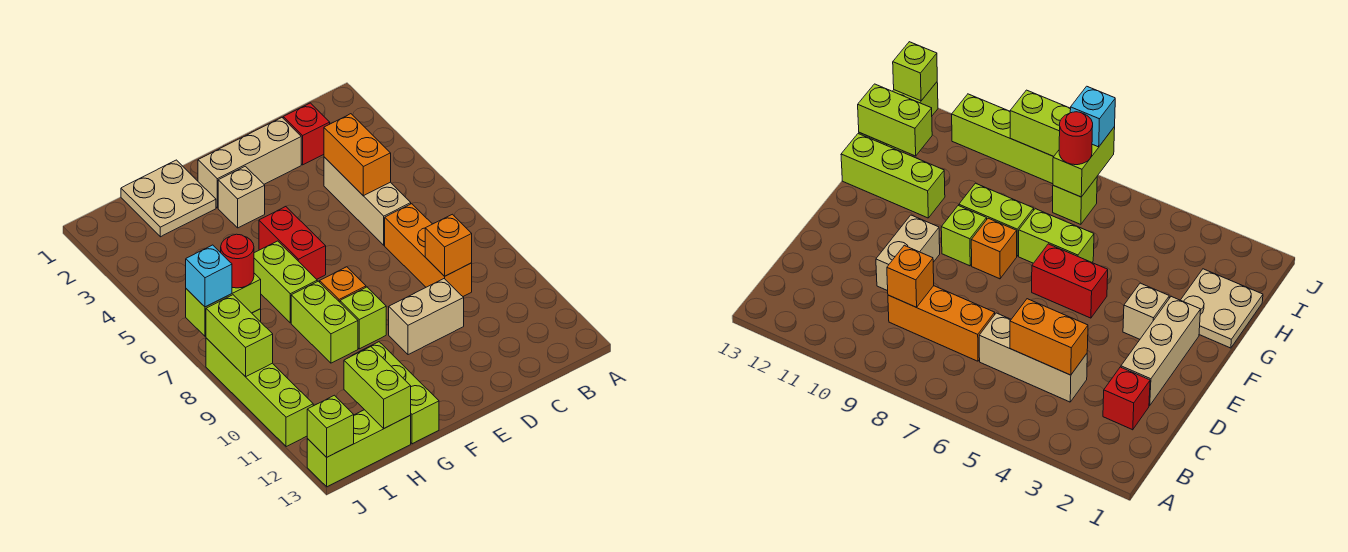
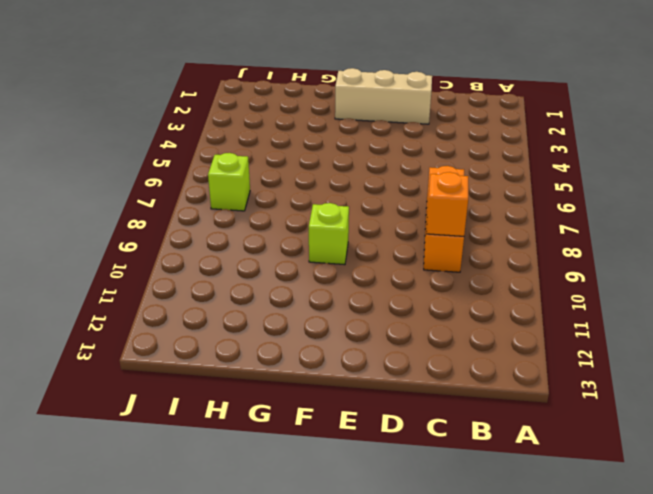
none -> red brick C2 level 1
none -> tan brick C4:C6 level 1
none -> tan brick D10:E10 level 1

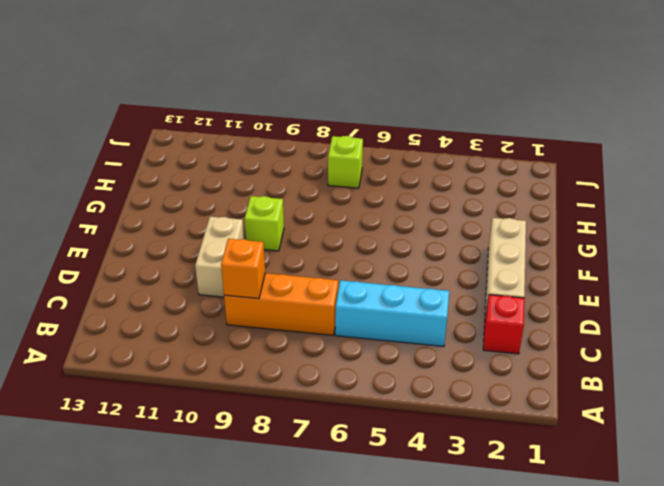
cyan brick C4:C6 level 1 -> tan brick C4:C6 level 1
none -> tan brick F3 level 1
none -> red brick F5:F6 level 1
none -> orange brick F8 level 1

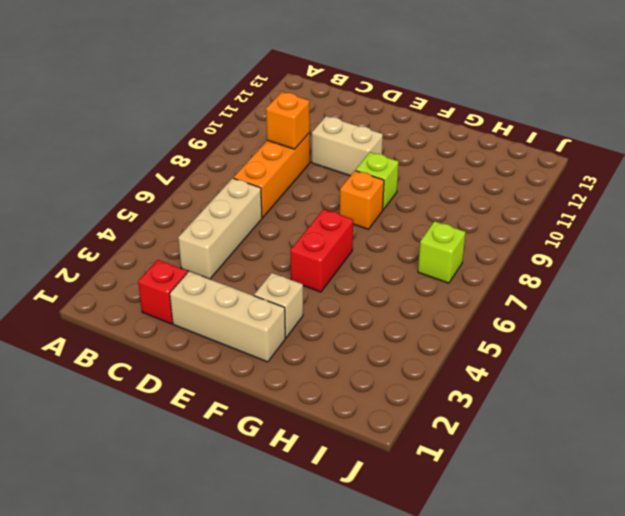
none -> tan plate G1:H2 level 1
none -> lime brick G6:G7 level 1
none -> lime brick G8:G9 level 1

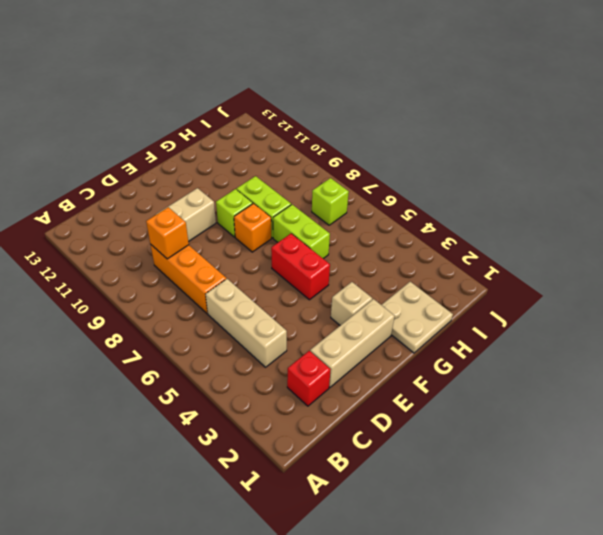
none -> lime brick G11:G13 level 1
none -> lime brick H13:J13 level 1
none -> lime brick J8:J11 level 1

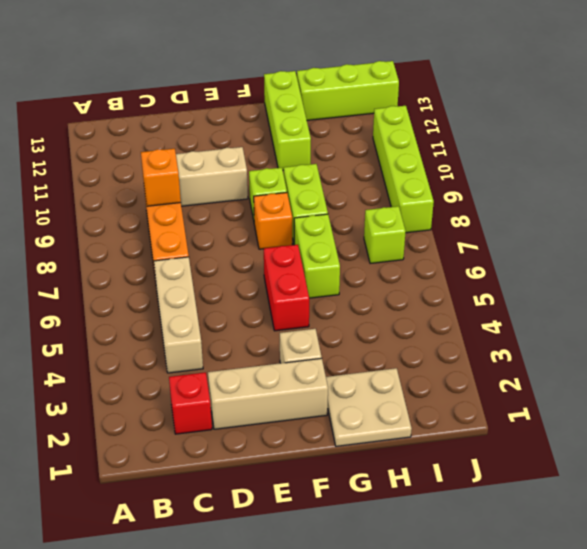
none -> orange brick C4:C5 level 2
none -> lime brick H12:H13 level 2
none -> lime brick I7:J7 level 2

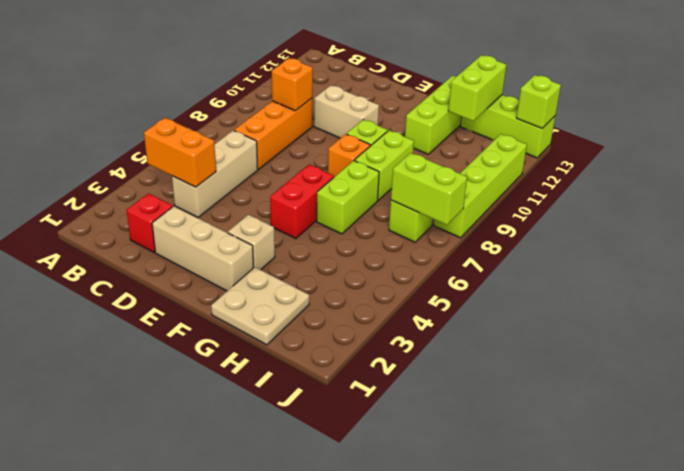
orange brick B4:C4 level 2 -> orange brick C4:C5 level 2
none -> lime brick J8:J9 level 2
none -> red round brick I7 level 3
none -> cyan brick J7 level 3

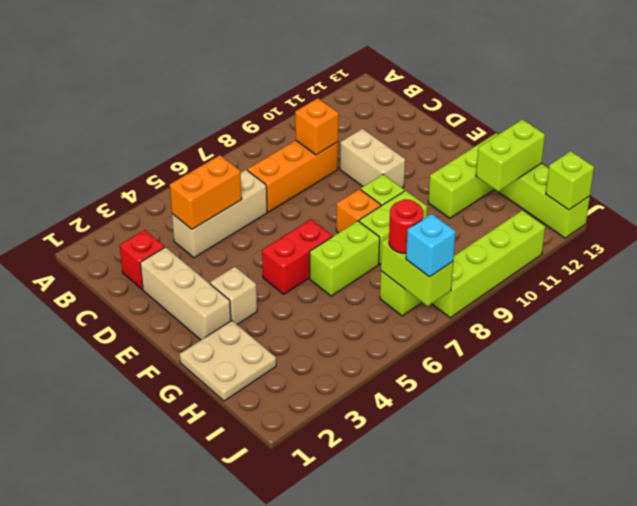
none -> lime brick J8:J9 level 2

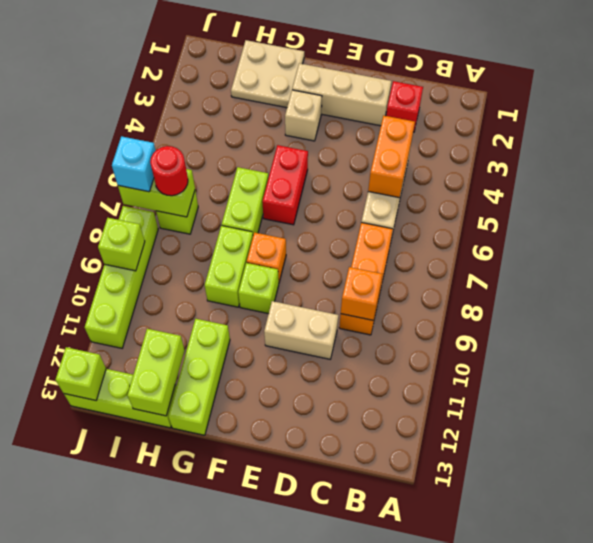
lime brick J9 level 2 -> lime brick J8:J9 level 2

